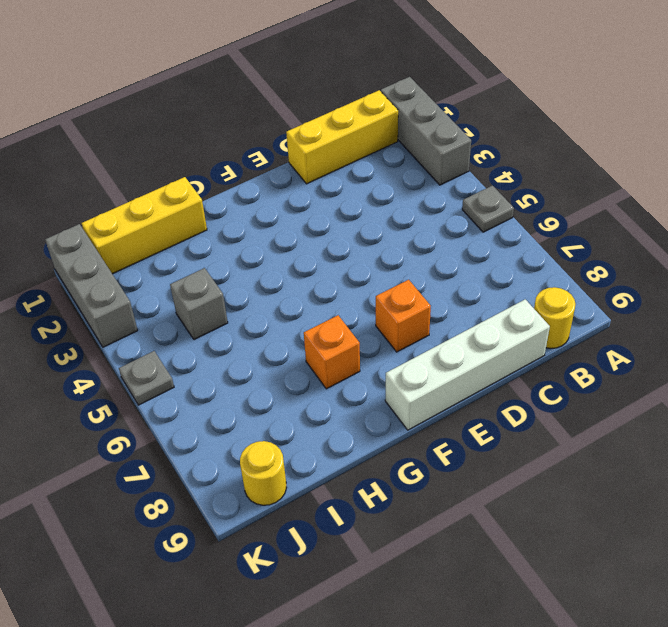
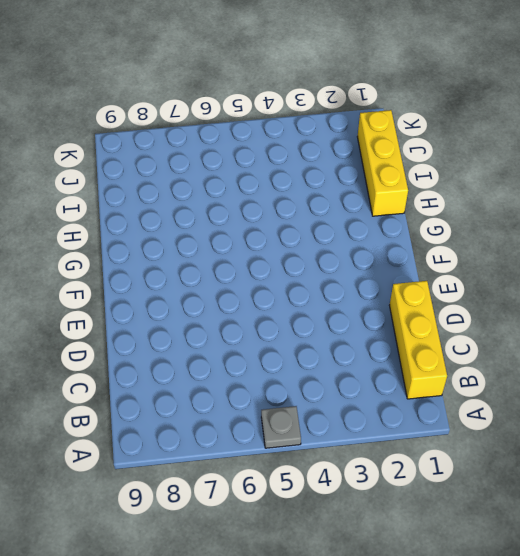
none -> grey brick A1:A3 level 1
none -> yellow round brick B9 level 1
none -> white brick C9:F9 level 1

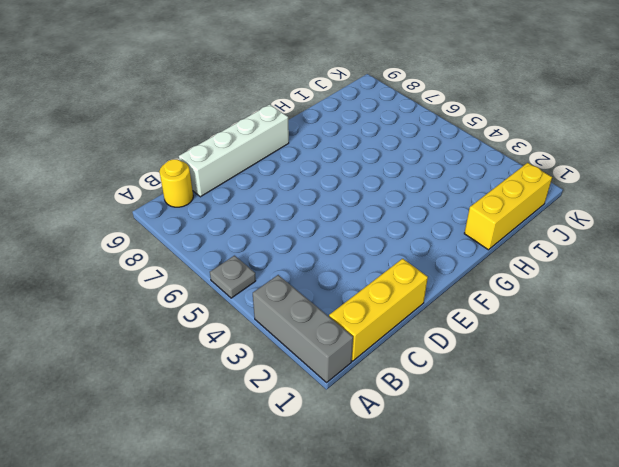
none -> orange brick E7 level 1
none -> orange brick G7 level 1
none -> grey brick I4 level 1

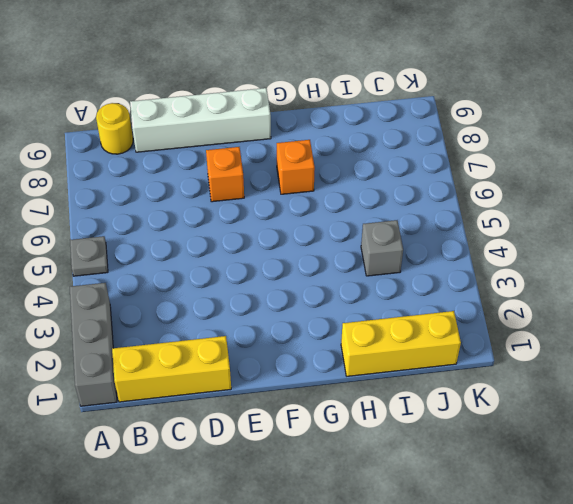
none -> yellow round brick J9 level 1
none -> grey brick K1:K3 level 1
none -> grey plate K5 level 1

